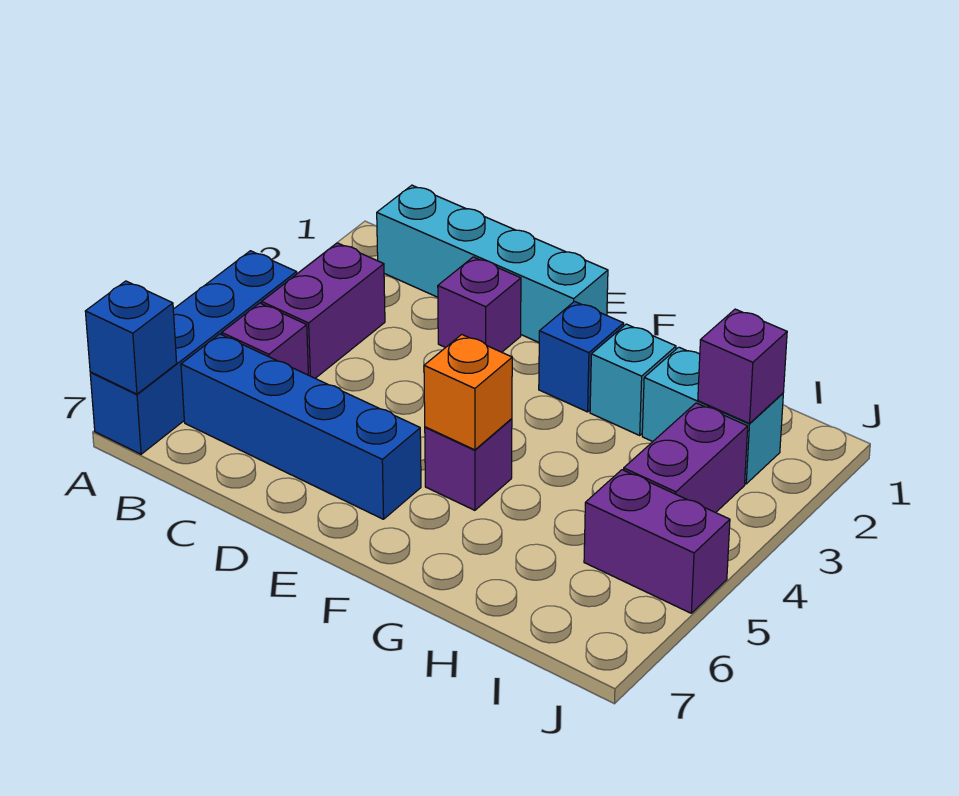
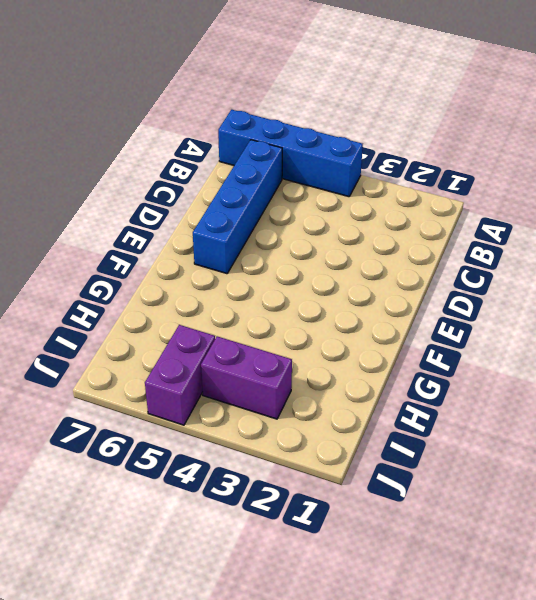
none -> cyan brick B1:E1 level 1
none -> purple brick B3:B4 level 1
none -> purple brick B5 level 1

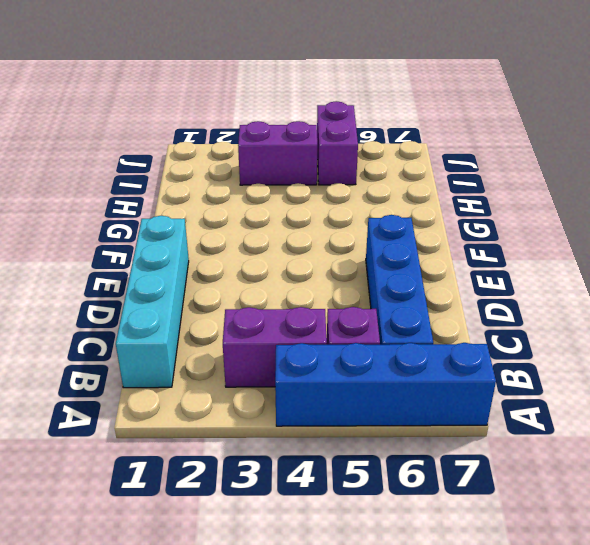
none -> purple brick D2 level 1
none -> blue brick F2 level 1
none -> purple brick F5 level 1

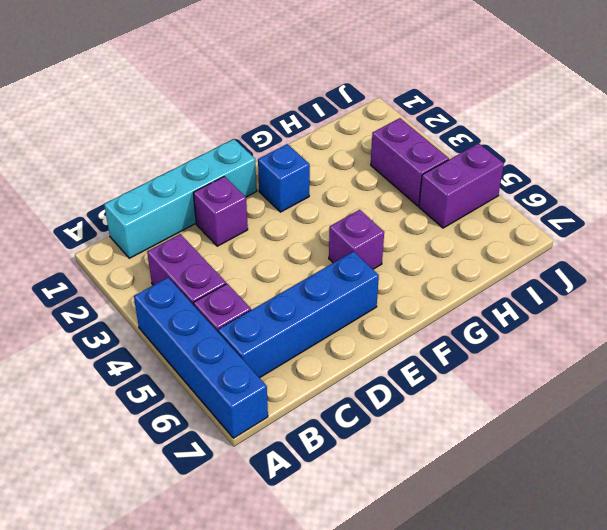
none -> cyan brick G2 level 1
none -> cyan brick H2:I2 level 1
none -> blue brick A7 level 2

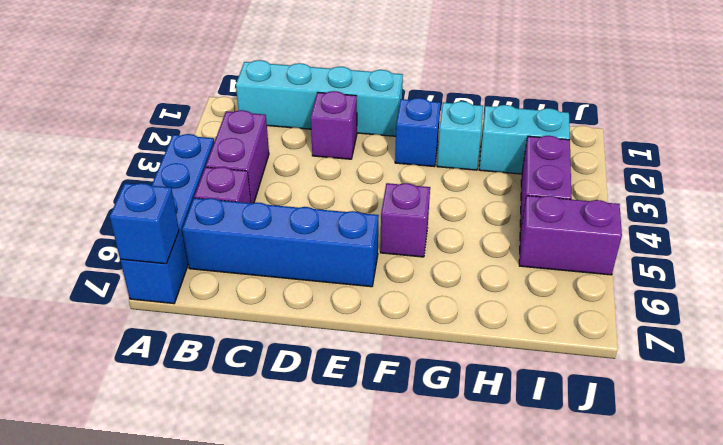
none -> orange brick F5 level 2
none -> purple brick I2 level 2

